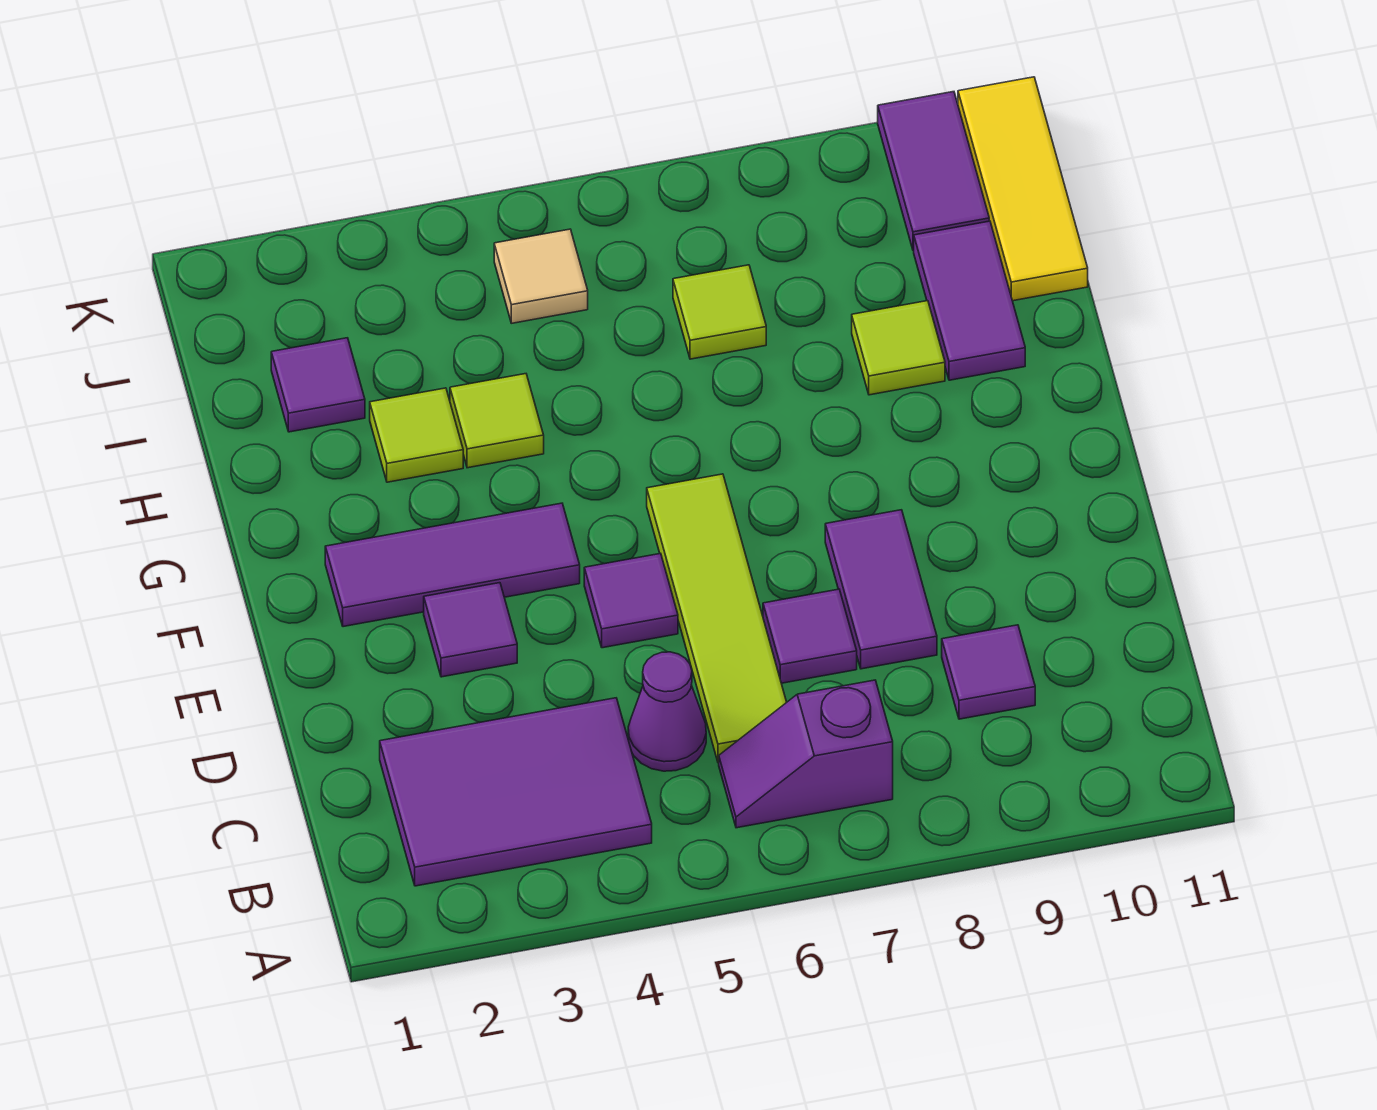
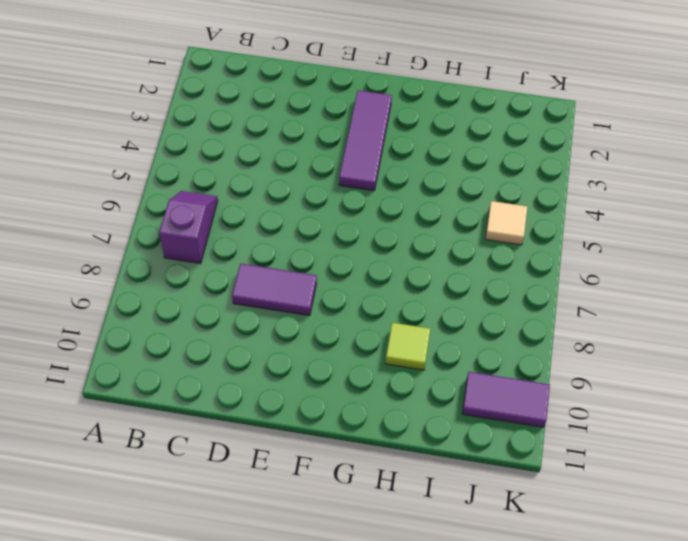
none -> purple tile B2:C4 level 1
none -> purple cone C5 level 1
none -> lime tile C6:F6 level 1

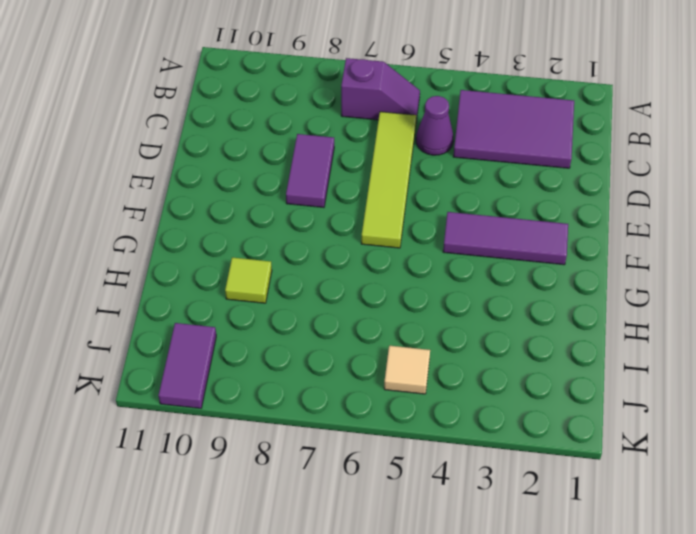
none -> purple tile C9 level 1
none -> purple tile D7 level 1
none -> purple tile E3 level 1

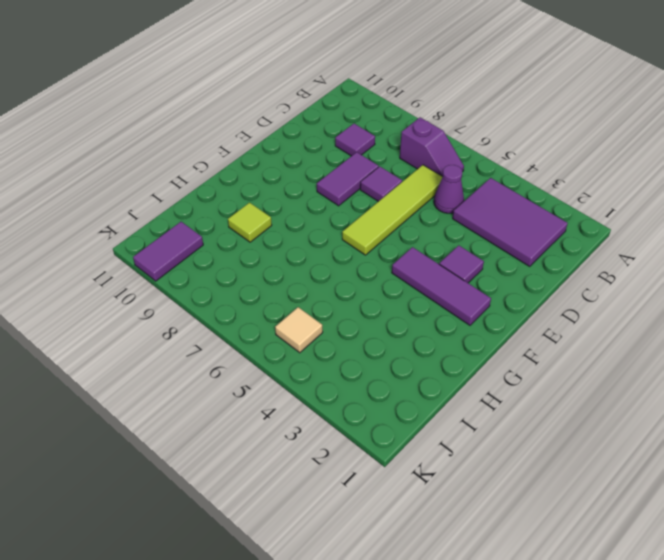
none -> purple tile E5 level 1
none -> lime tile H3 level 1
none -> lime tile H4 level 1

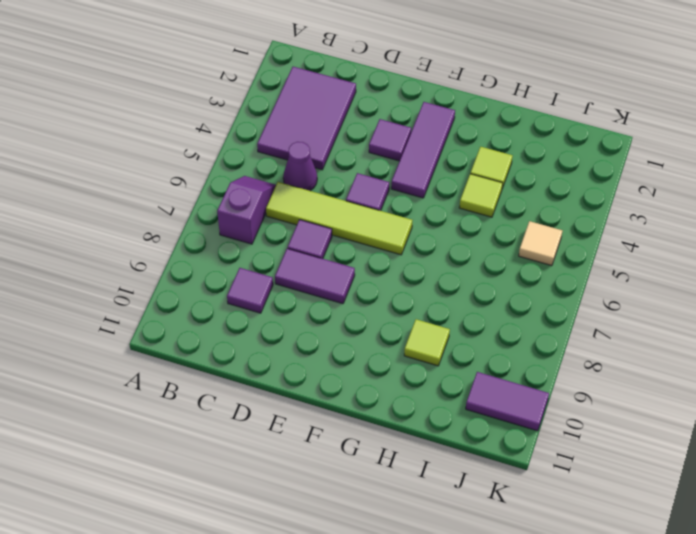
none -> purple tile H10:I10 level 1
none -> purple tile I2 level 1
none -> lime tile I7 level 1

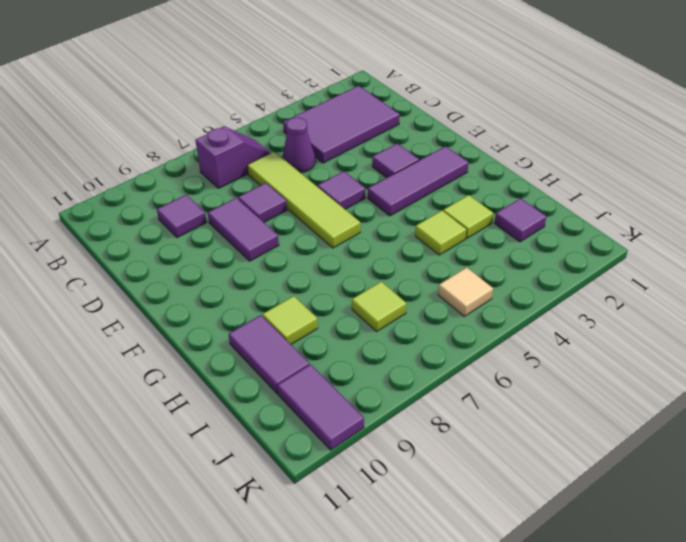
none -> yellow tile I11:K11 level 1

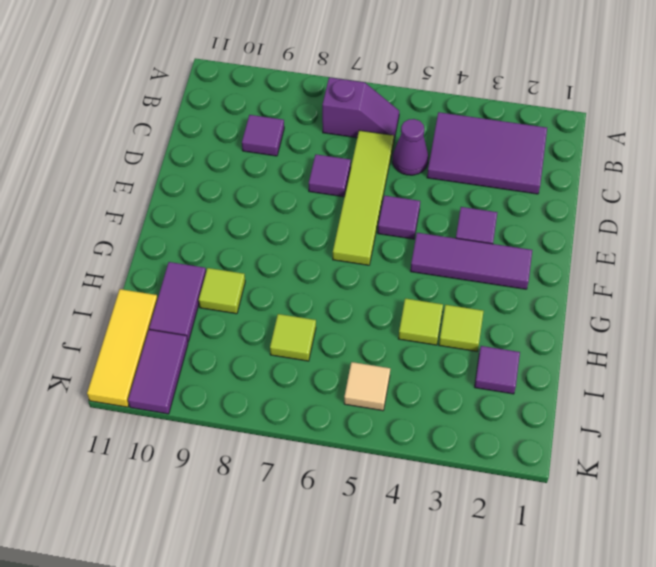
none -> purple tile D8:E8 level 1

